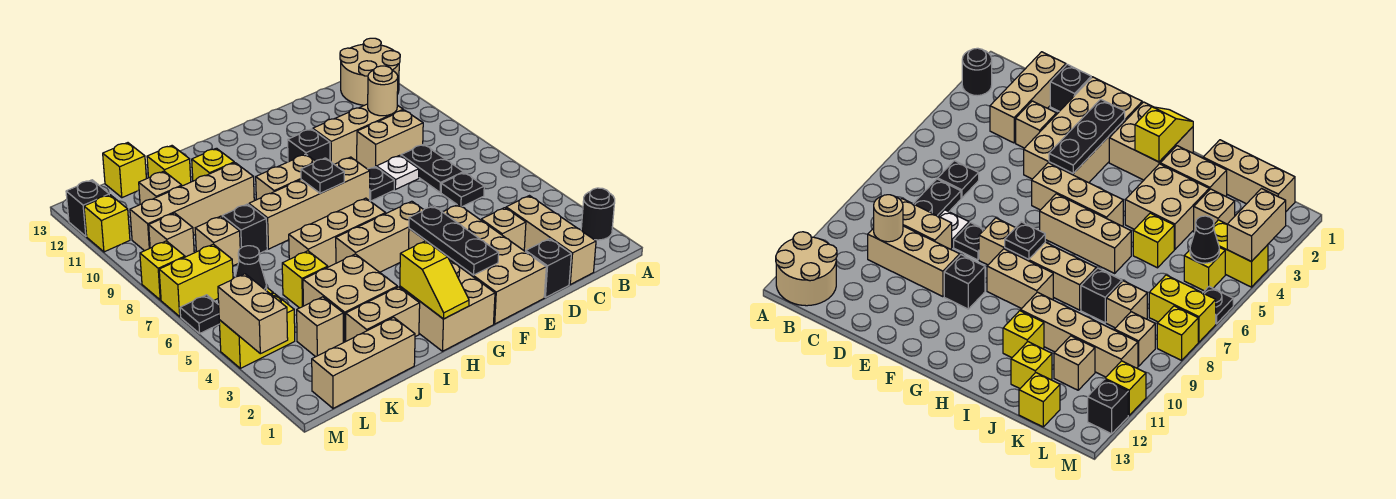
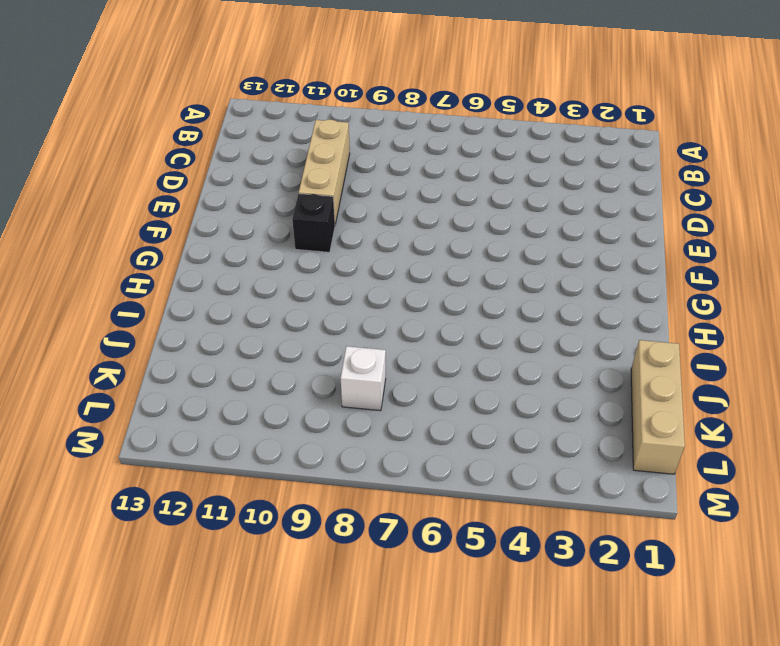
white brick K8 level 1 -> tan brick K8 level 1
none -> black round brick A2 level 1
none -> tan round brick A12:B13 level 1
none -> tan brick C1:C3 level 1
none -> black plate C6 level 1

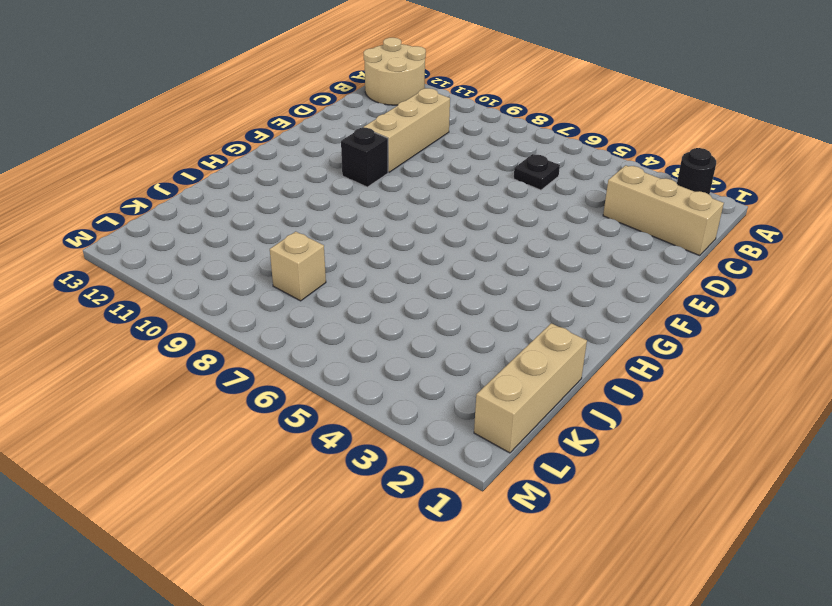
none -> black plate C7:C8 level 1
none -> tan brick C9:D9 level 1
none -> black brick D1 level 1
none -> tan brick D3 level 1

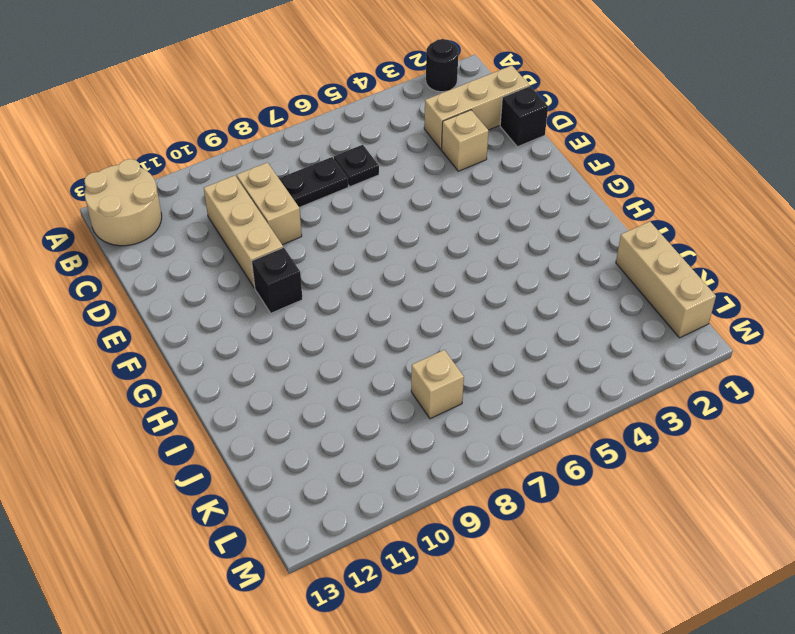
none -> white plate D8 level 1
none -> tan brick E1:F4 level 1
none -> black plate E8 level 1
none -> tan brick F5:H5 level 1

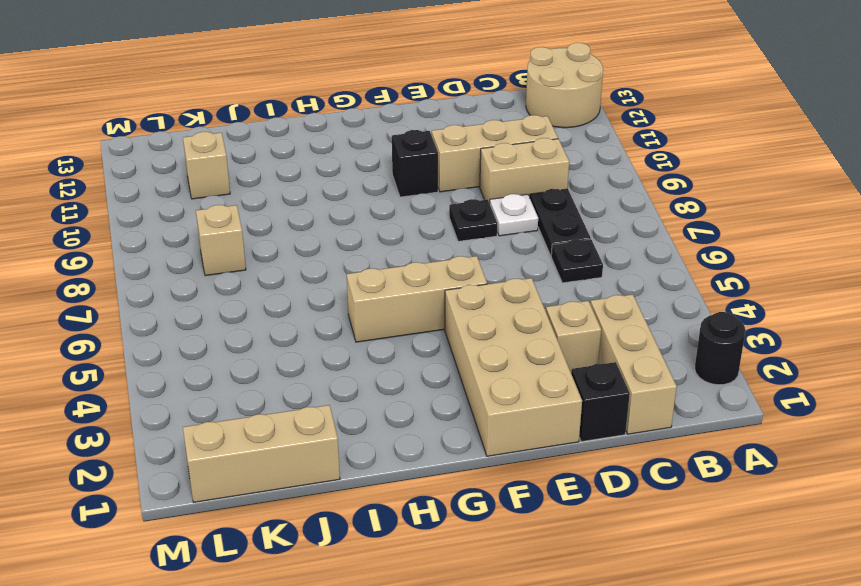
none -> tan brick F8:I8 level 1
none -> tan brick G1:H2 level 1
none -> tan brick G6:I6 level 1
none -> tan brick G9:H9 level 1

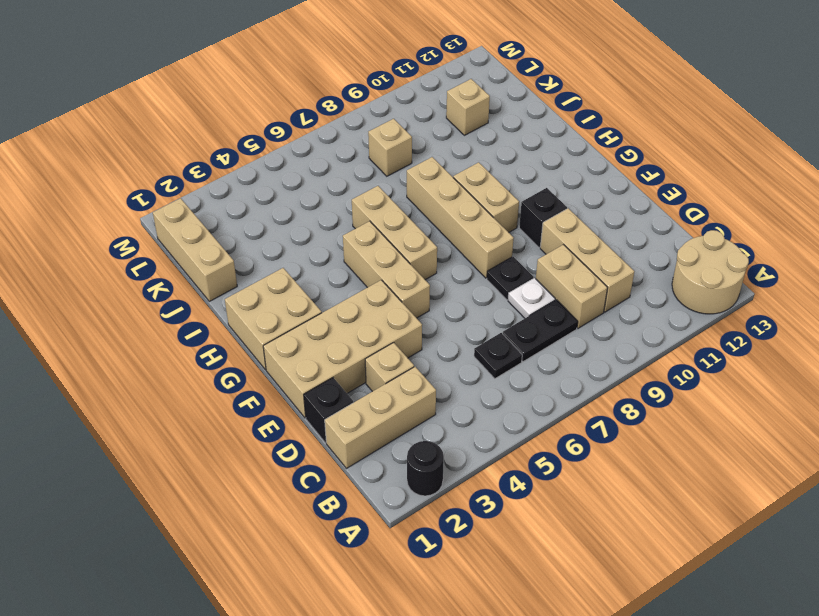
none -> tan brick I2:J2 level 1
none -> tan brick I3:J4 level 1
none -> tan brick I10:L10 level 1
none -> yellow brick I11 level 1

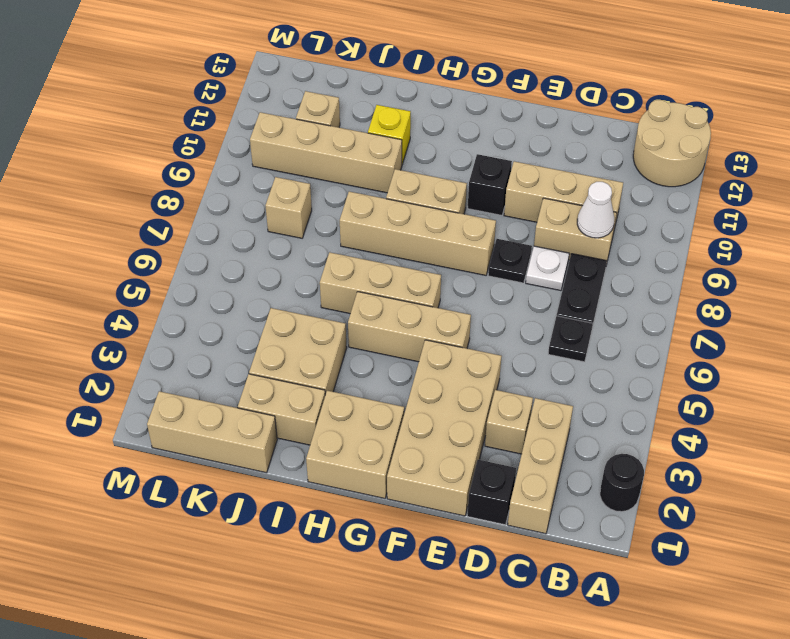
white cone C9 level 2 -> none
none -> yellow brick J5 level 1
none -> black brick J8 level 1
none -> yellow brick J12 level 1
none -> tan brick K3 level 1

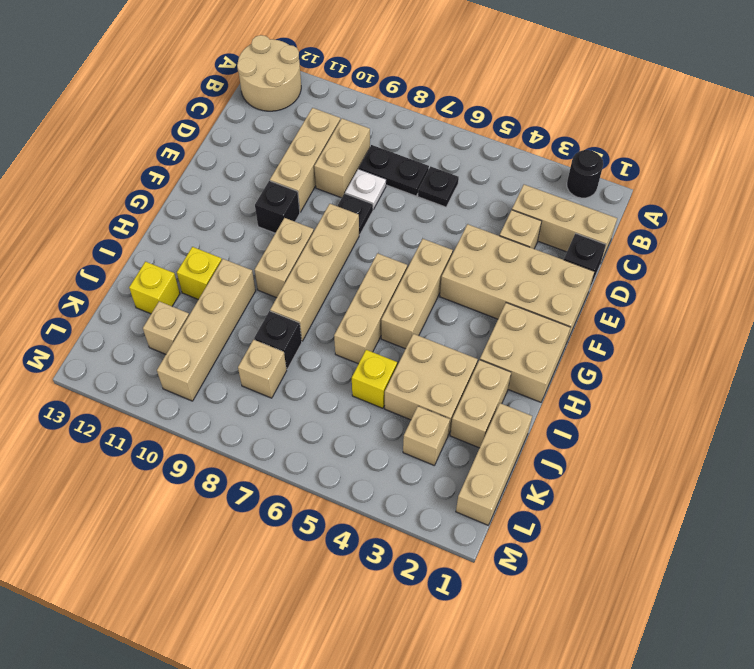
none -> yellow brick K13 level 1
none -> yellow brick L4:M4 level 1
none -> yellow brick L5 level 1
none -> yellow brick L7:M7 level 1

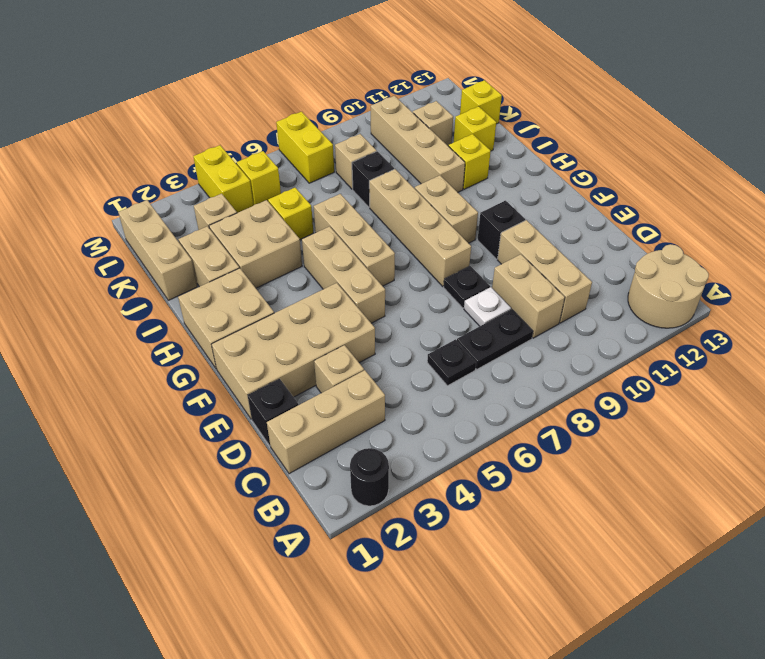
none -> tan brick L9 level 1
none -> black plate M6 level 1
none -> yellow brick M8 level 1
none -> yellow brick M11 level 1

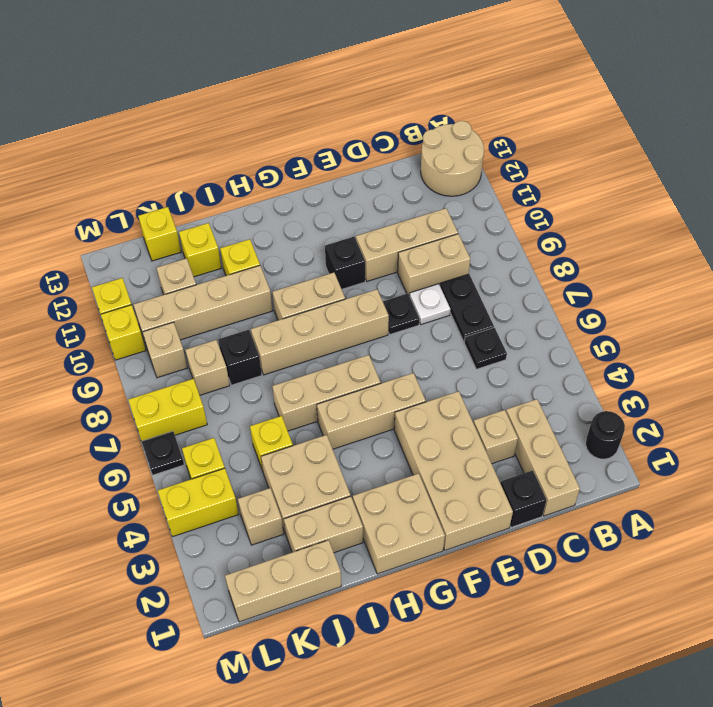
yellow brick M10 level 1 -> yellow brick M8 level 1
none -> black brick M12 level 1
none -> tan round brick C10 level 2
none -> black plate F2:F4 level 2
none -> black plate G8 level 2

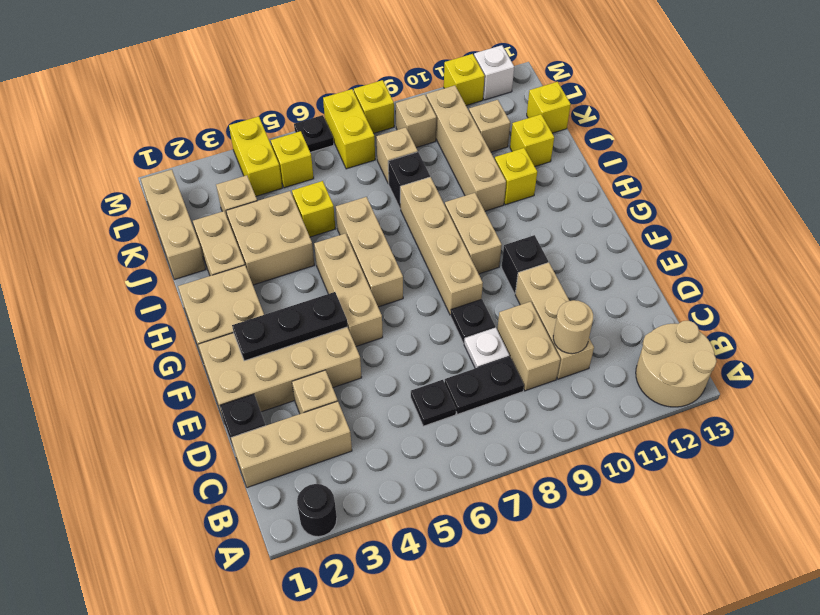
white brick M12 level 1 -> black brick M12 level 1
none -> black plate G8 level 2
none -> yellow slope H1:H2 level 2 top 2
none -> black cone L5 level 2
none -> tan brick M3:M4 level 2

